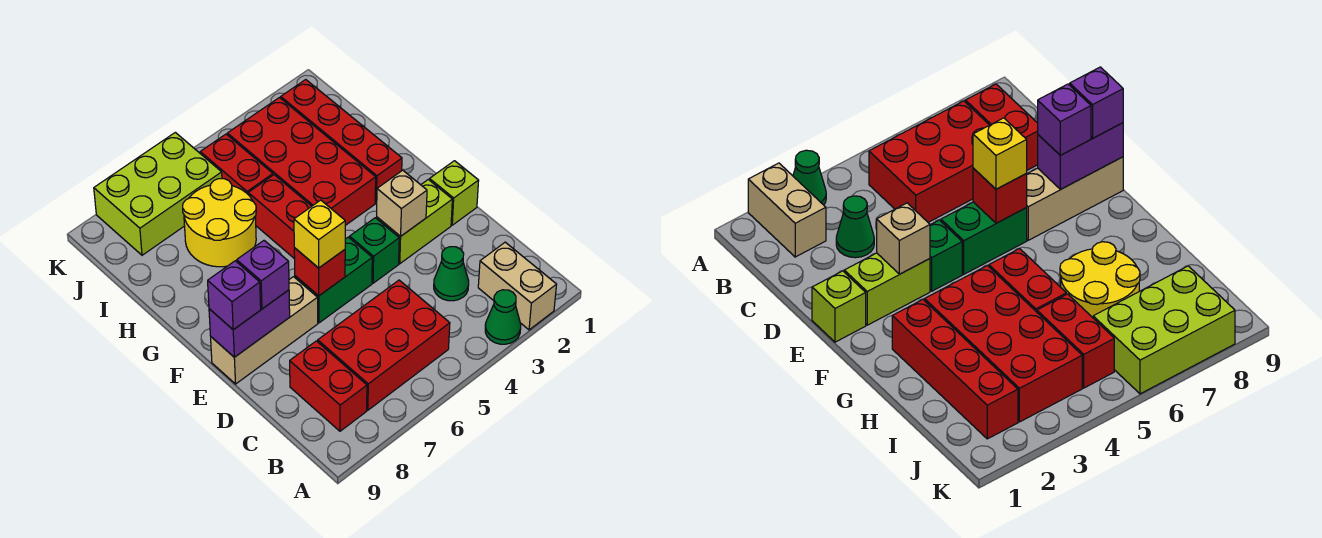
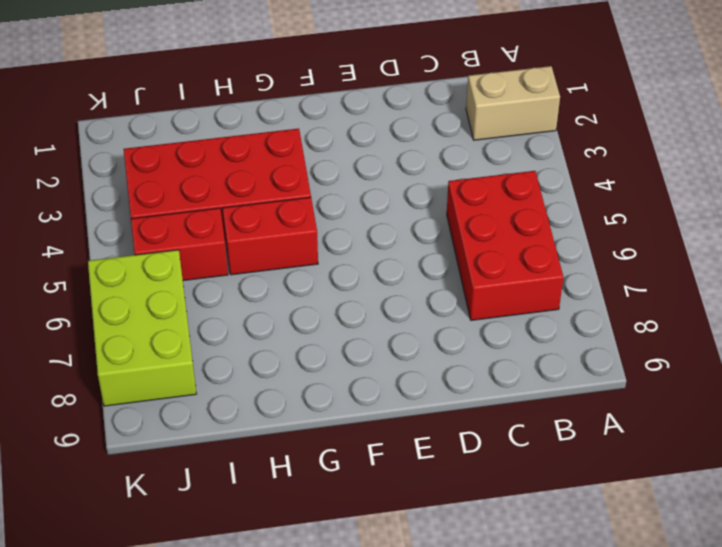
none -> green cone A3 level 1
none -> red brick B8:C8 level 1
none -> green cone C3 level 1

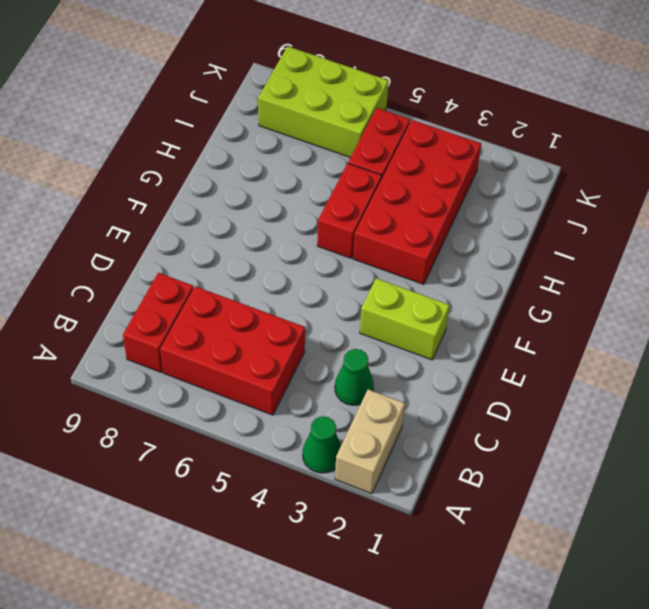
none -> lime brick E1 level 1
none -> green brick E4 level 1
none -> green brick E5:E6 level 1

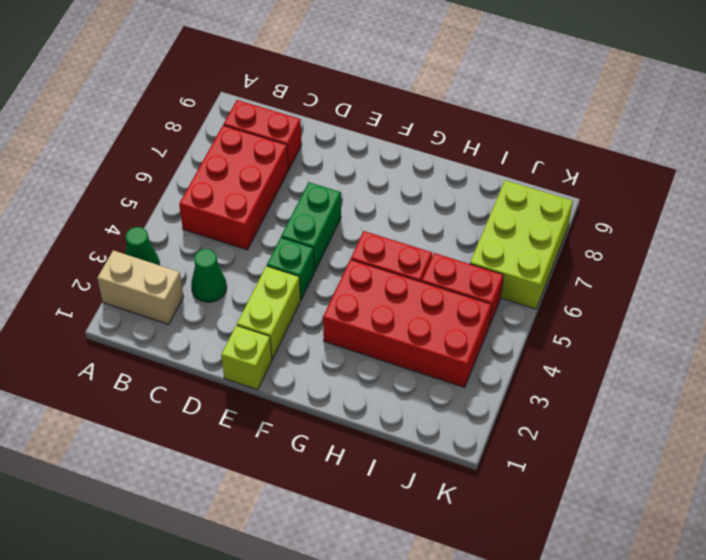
none -> tan brick E7:E9 level 1
none -> red brick G2:J2 level 1
none -> yellow round brick H6:I7 level 1

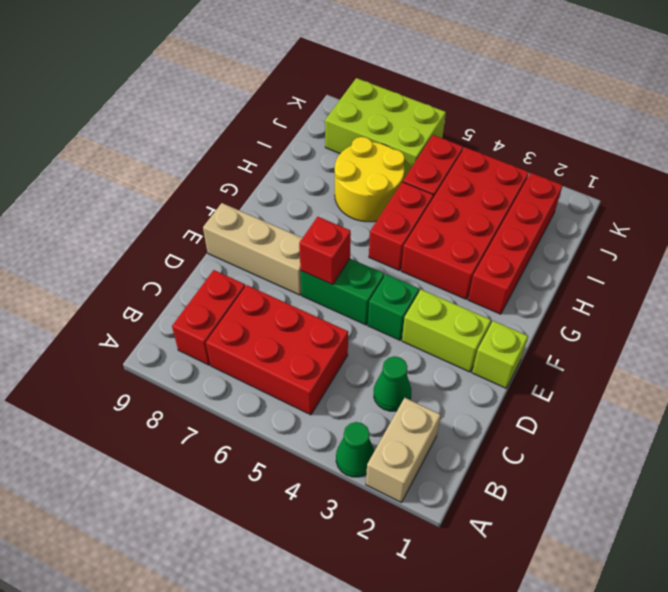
none -> tan brick E3 level 2
none -> purple brick E8:E9 level 2
none -> yellow brick E6 level 3

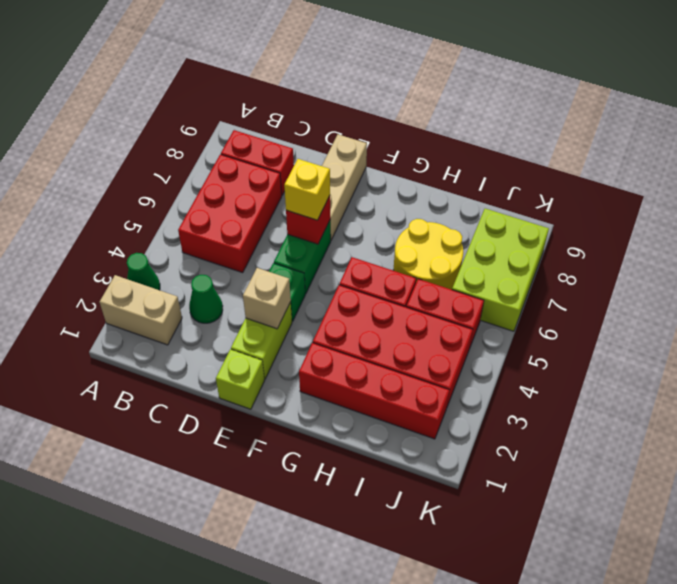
none -> purple brick E8:E9 level 2
none -> purple brick E8 level 3
none -> purple brick E9 level 3

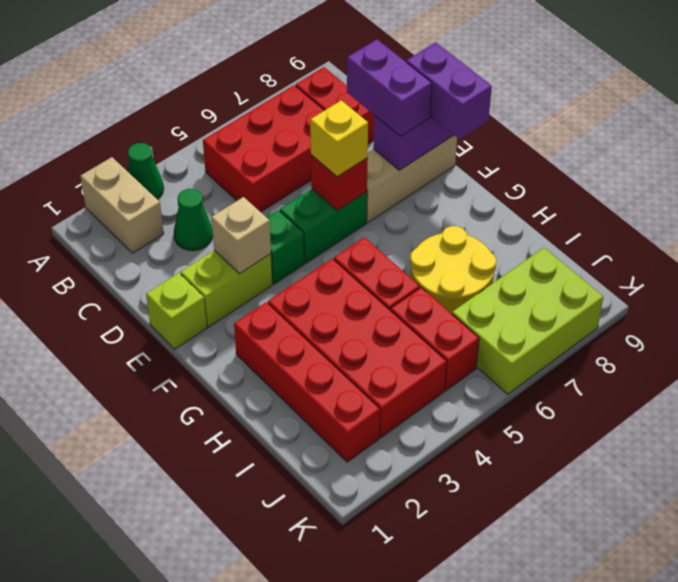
purple brick D8:E8 level 3 -> purple brick E8 level 3
purple brick E9:F9 level 3 -> purple brick E9 level 3

